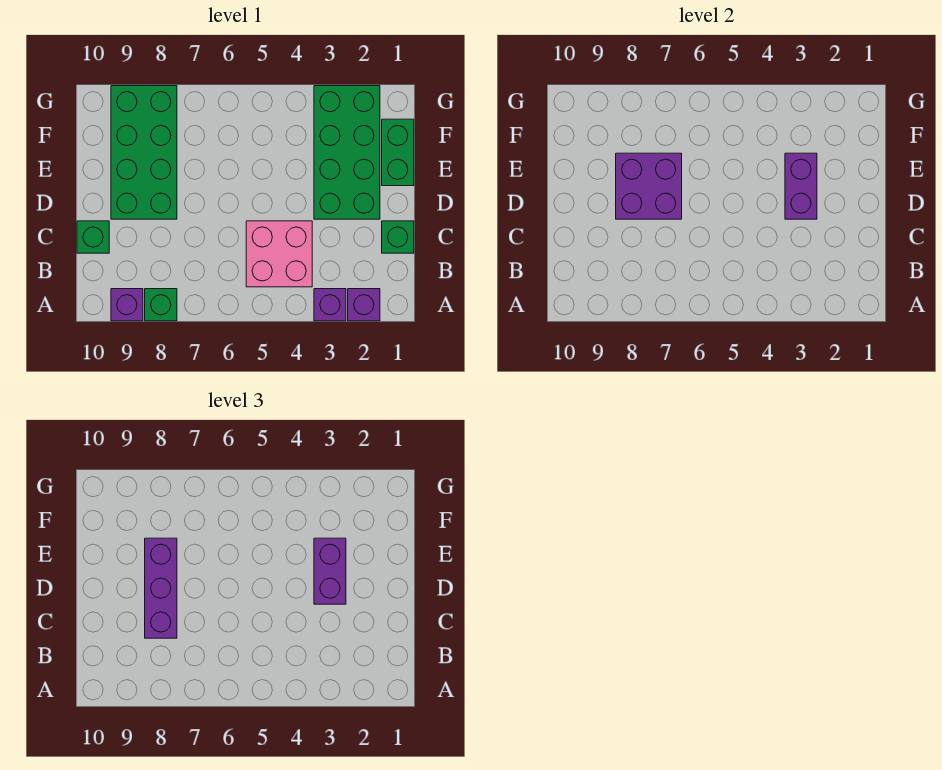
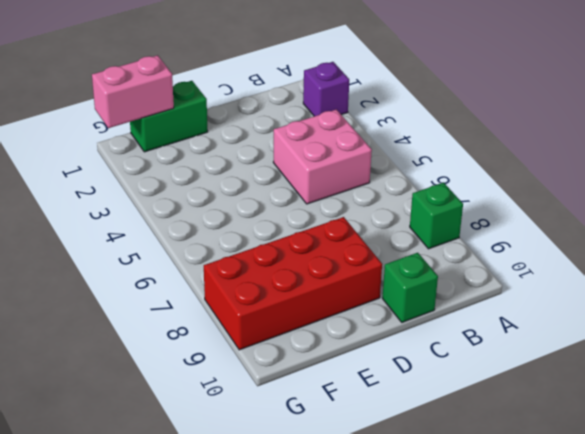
red brick D8:G9 level 1 -> green brick D8:G9 level 1
pink brick F1:G1 level 2 -> none
none -> purple brick A3 level 1
none -> purple brick A9 level 1
none -> green brick C1 level 1

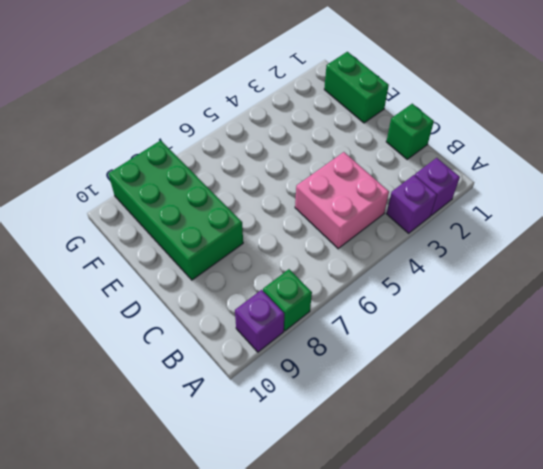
none -> green brick C10 level 1
none -> green brick D2:G3 level 1
none -> purple brick D3:E3 level 2

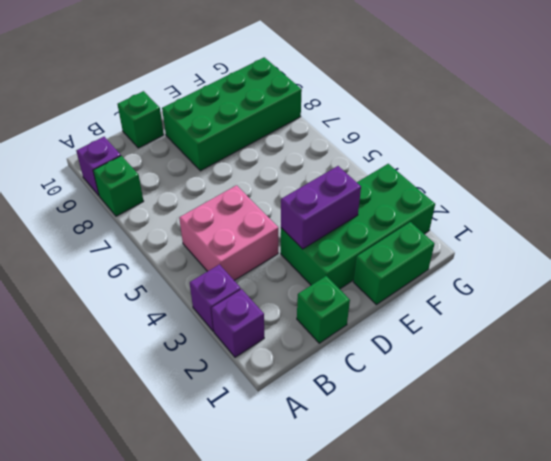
none -> purple brick D7:E8 level 2
none -> purple brick C8:E8 level 3
none -> purple brick D3:E3 level 3

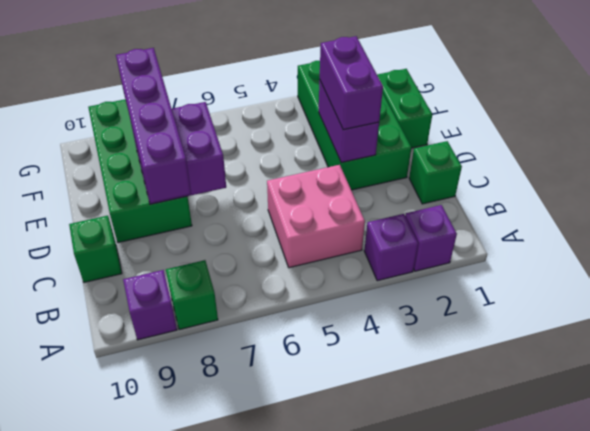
purple brick C8:F8 level 3 -> purple brick C8:E8 level 3

